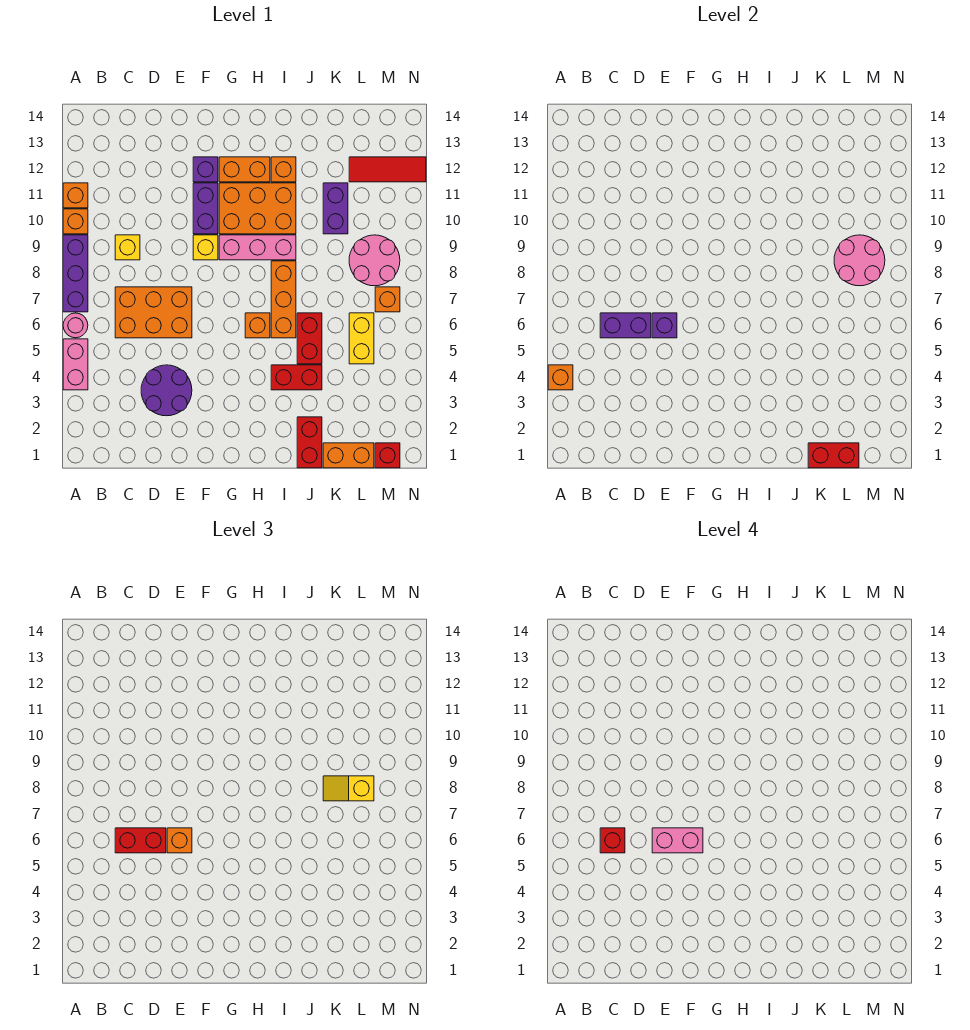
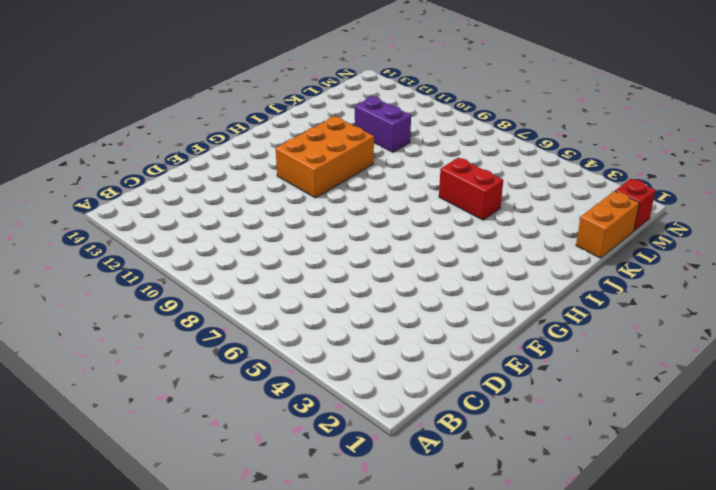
none -> pink brick A4:A5 level 1
none -> pink round brick A6 level 1
none -> purple brick A7:A9 level 1
none -> orange brick A10 level 1

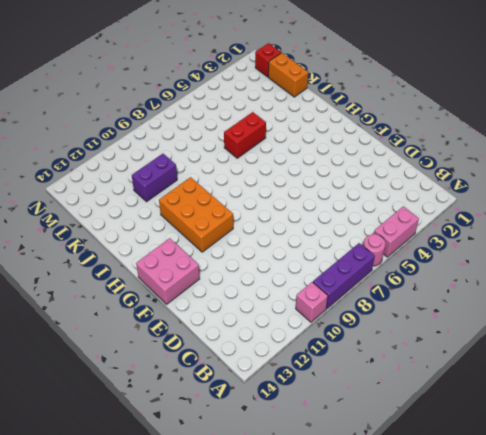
pink brick A10 level 1 -> orange brick A10 level 1
pink brick F13:G14 level 1 -> none
none -> orange brick A11 level 1
none -> orange brick C6:E7 level 1
none -> yellow brick C9 level 1
none -> purple round brick D3:E4 level 1

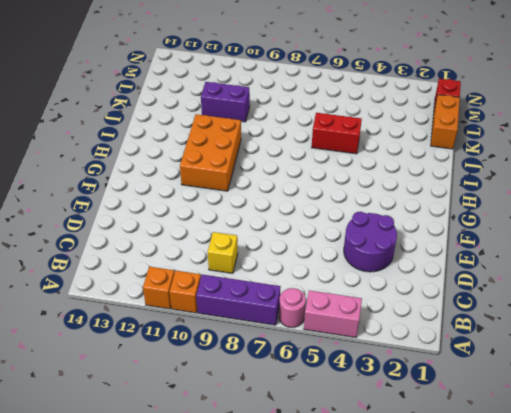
none -> orange brick C6:E7 level 1
none -> yellow brick F9 level 1
none -> purple brick F10:F11 level 1
none -> purple brick F12 level 1

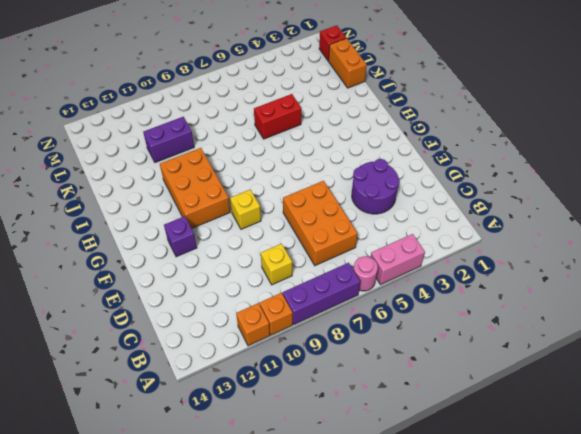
none -> purple brick F10:F11 level 1
none -> pink brick G9:I9 level 1
none -> orange brick G12:H12 level 1
none -> orange brick H6 level 1

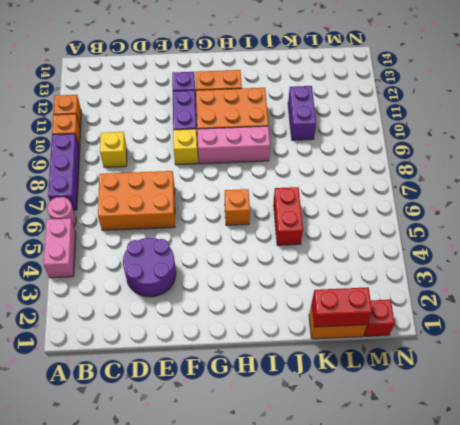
none -> red brick I4:J4 level 1
none -> orange brick I6:I8 level 1
none -> orange brick I12 level 1
none -> red brick J1:J2 level 1

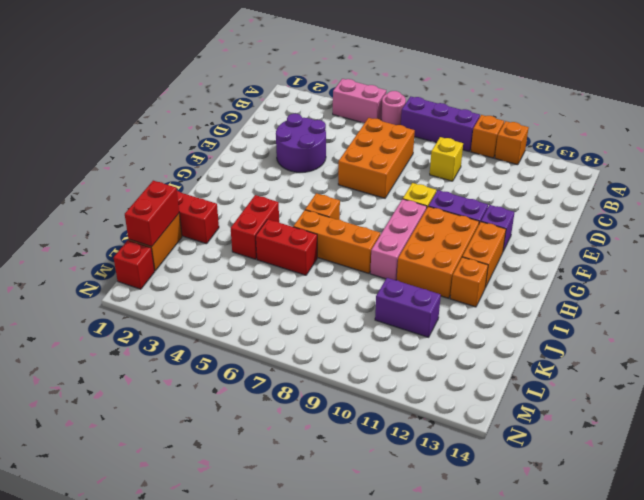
none -> yellow brick L5:L6 level 1
none -> pink round brick L8:M9 level 1
none -> red tile L12:N12 level 1
none -> orange brick M7 level 1

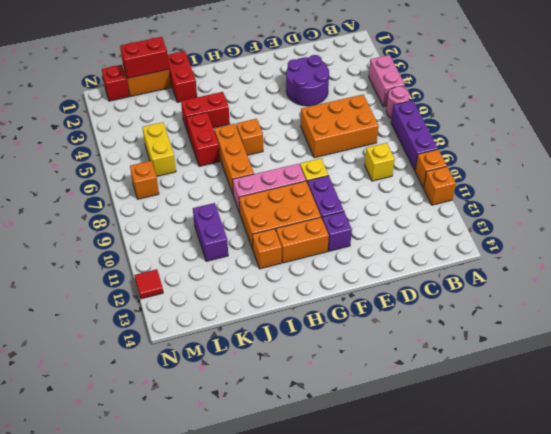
red tile N12 level 1 -> red tile L12:N12 level 1
none -> pink round brick L8:M9 level 1
none -> orange brick A4 level 2
none -> purple brick C6:D6 level 2
none -> purple brick E6 level 2

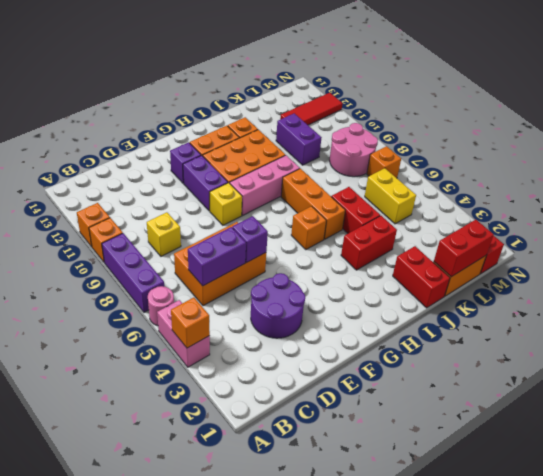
none -> pink round brick L8:M9 level 2
none -> red brick C6:D6 level 3
none -> orange brick E6 level 3
none -> yellow slope K8:L8 level 3 top L

